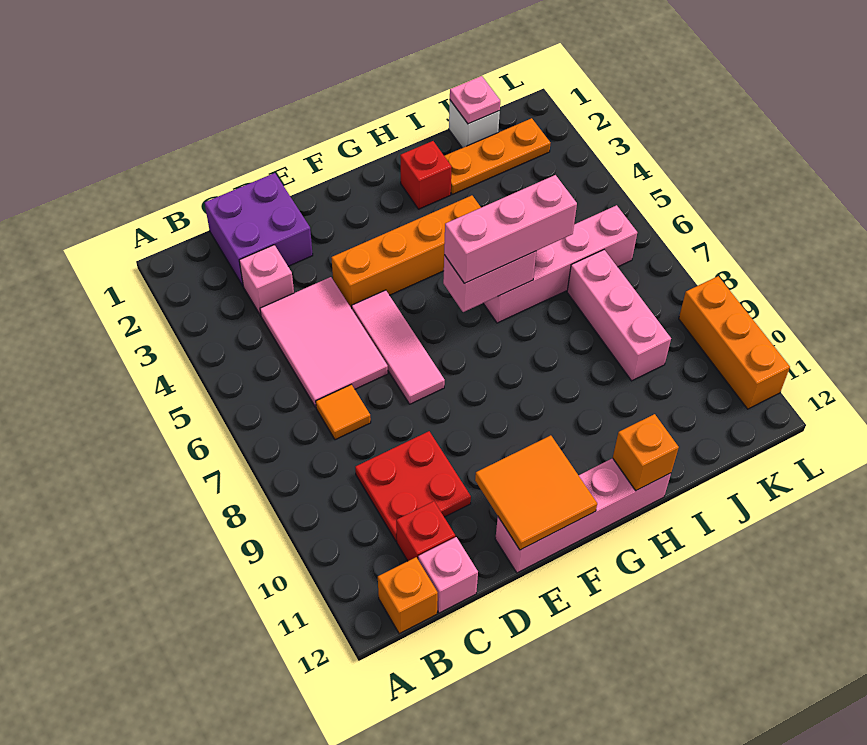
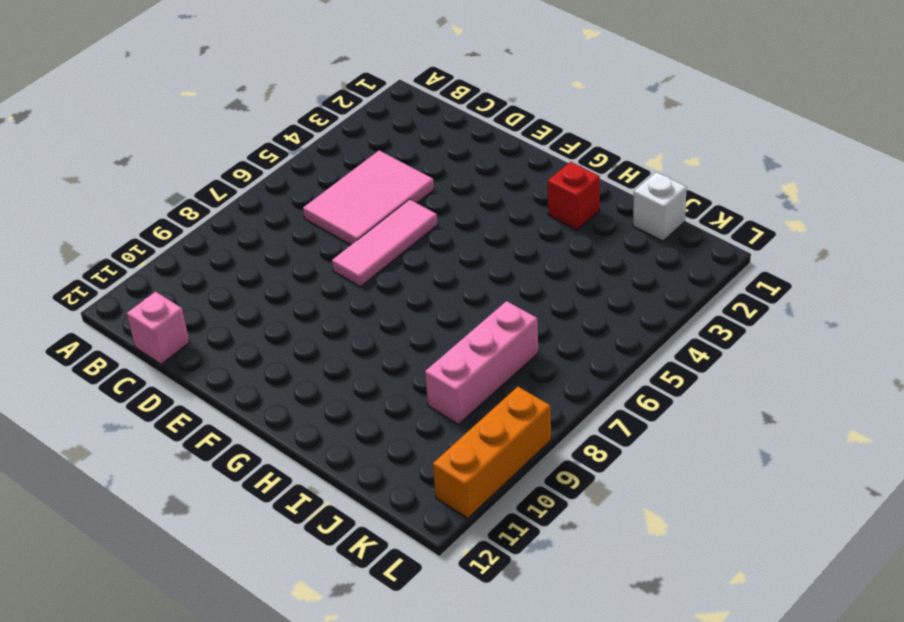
none -> orange brick B12 level 1
none -> purple brick C1:D2 level 1
none -> pink brick C3 level 1

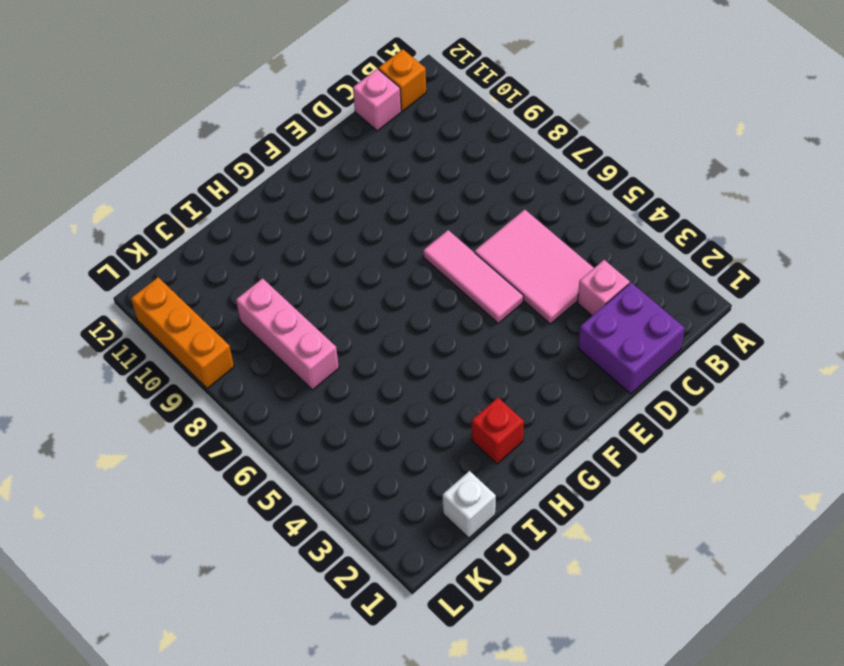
none -> orange tile C7 level 1
none -> red plate C9:D10 level 1
none -> red brick C11 level 1

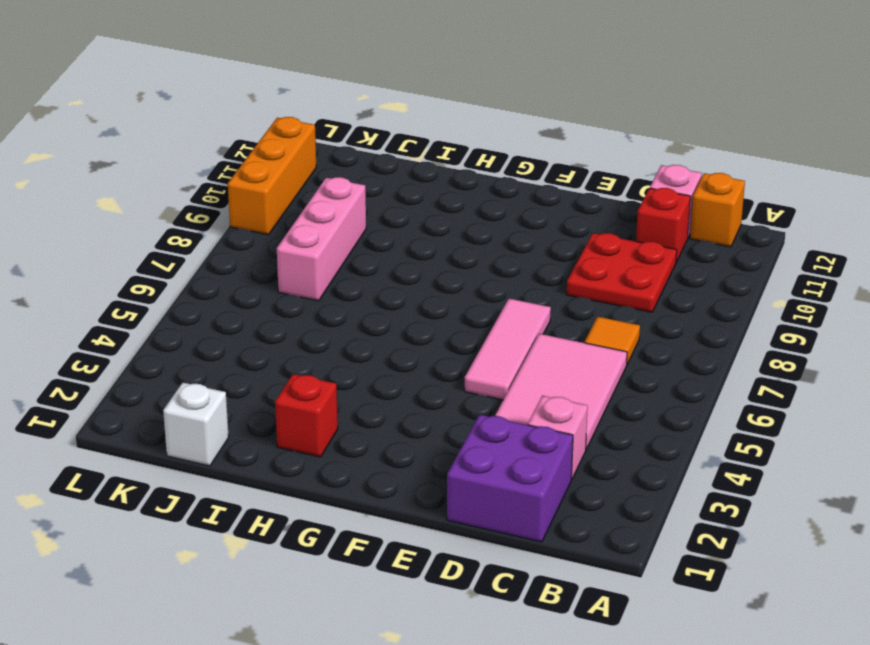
none -> orange brick E4:H4 level 1
none -> pink brick E12:H12 level 1
none -> pink brick H6:K6 level 1

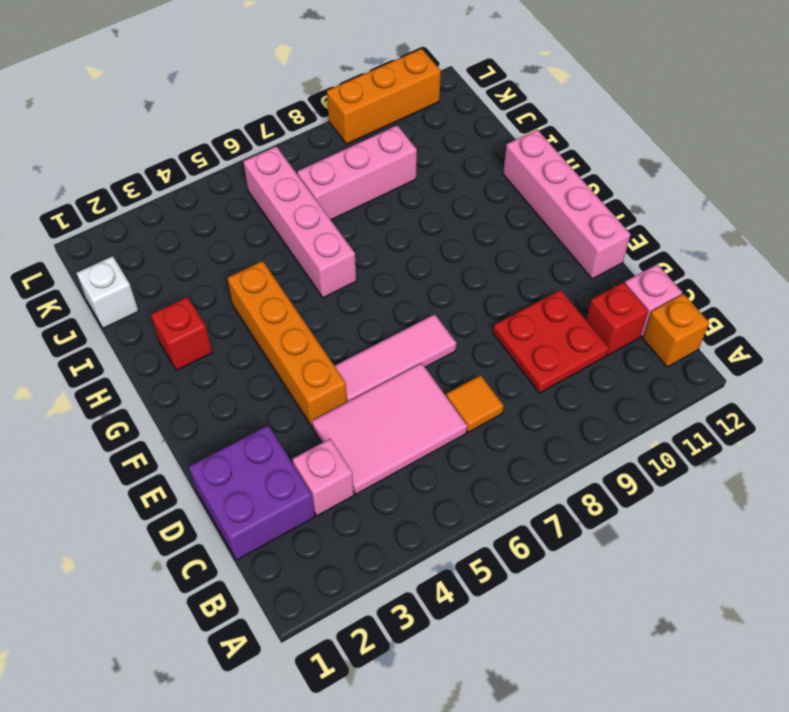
none -> orange plate I2:K2 level 1
none -> orange tile E11:F12 level 2
none -> pink brick G6:H6 level 2

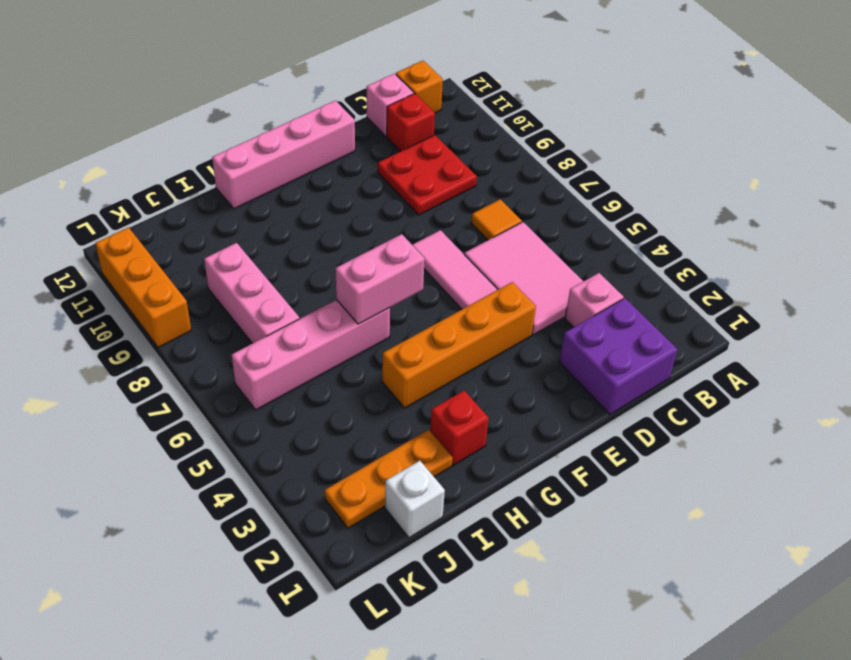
none -> orange tile E11:F12 level 2
none -> orange brick H12 level 2
none -> pink plate J1 level 2

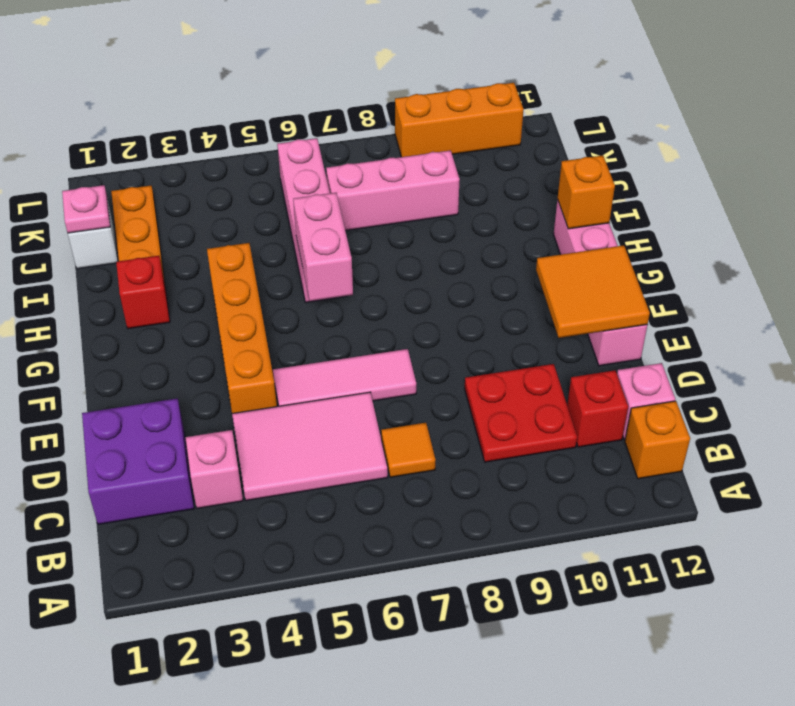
none -> pink brick G6:I6 level 3

